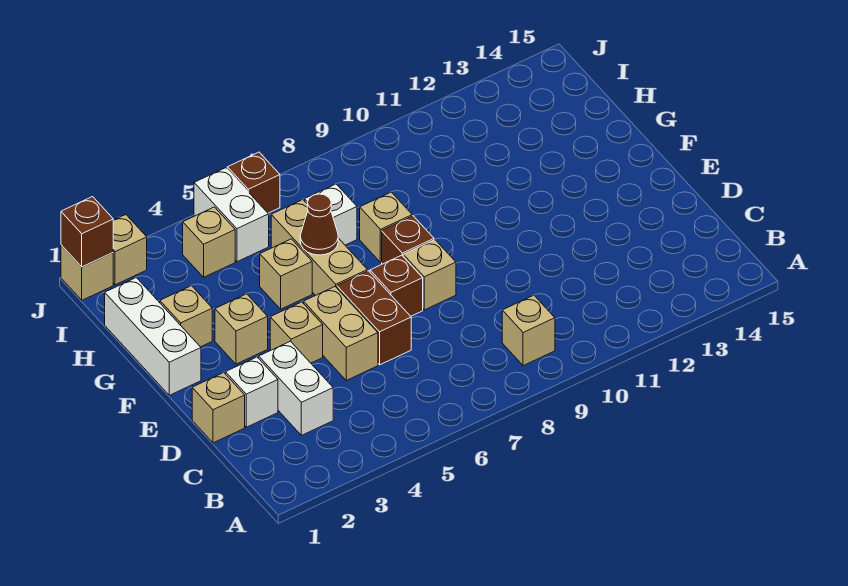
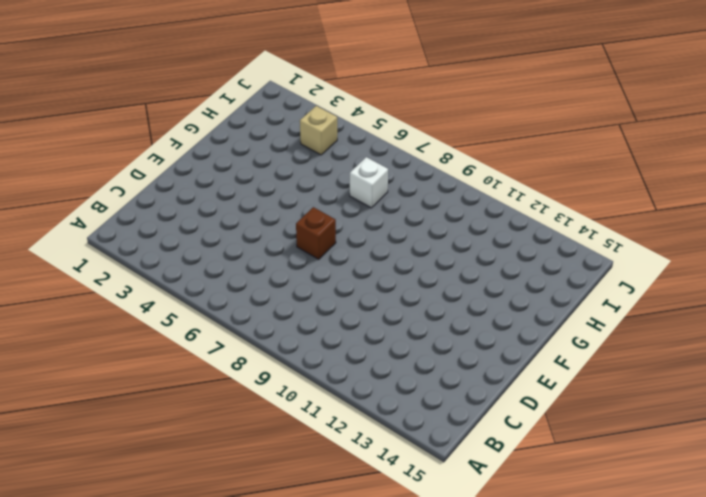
none -> tan brick B9 level 1
none -> white brick C3:D3 level 1
none -> tan brick D1 level 1

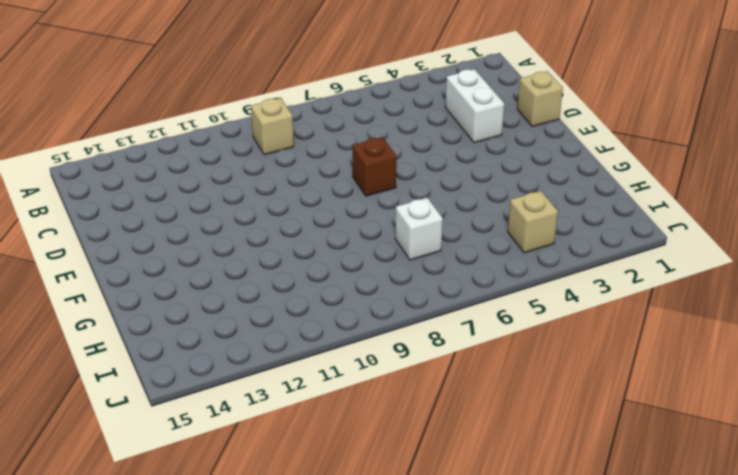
none -> white brick D2 level 1
none -> tan brick D5:E5 level 1
none -> brown brick D6:E6 level 1

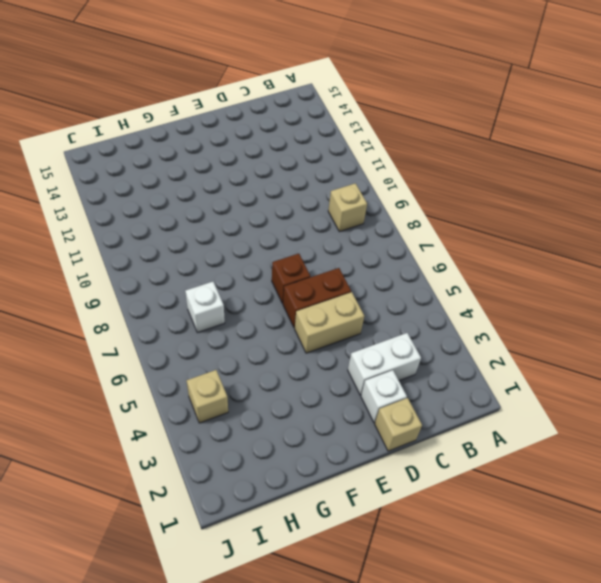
none -> tan brick E4 level 1
none -> tan brick E8 level 1
none -> white brick F1:H1 level 1

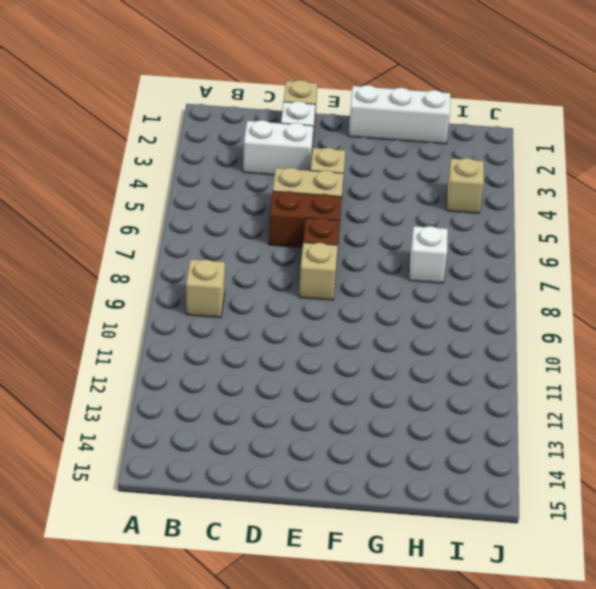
none -> tan brick F3 level 1
none -> tan brick F6:H6 level 1
none -> brown brick F8 level 1

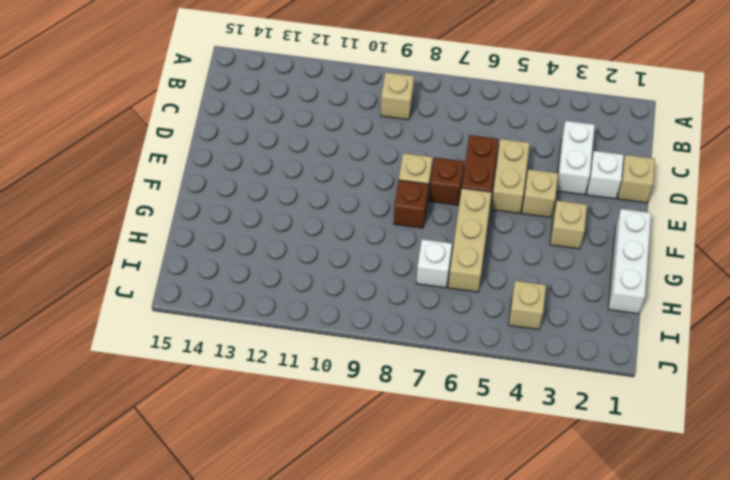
none -> tan brick G2 level 1
none -> tan brick G5 level 1
none -> tan brick G8 level 1

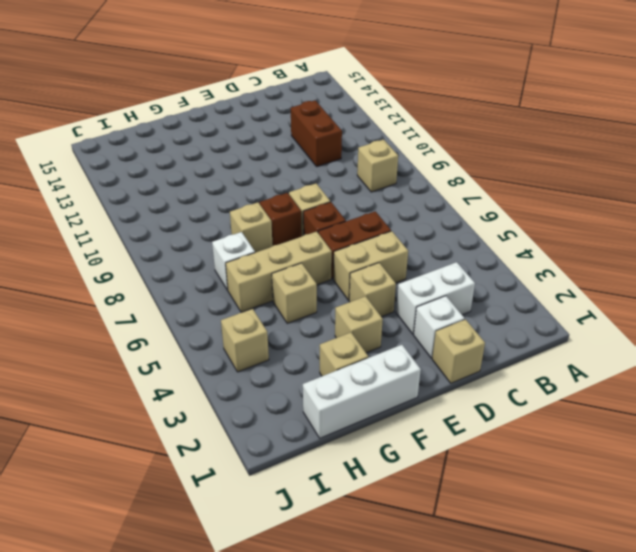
brown brick C11:C12 level 1 -> none
none -> white brick I5:J5 level 1
none -> tan brick J1 level 1
none -> tan brick J2 level 1

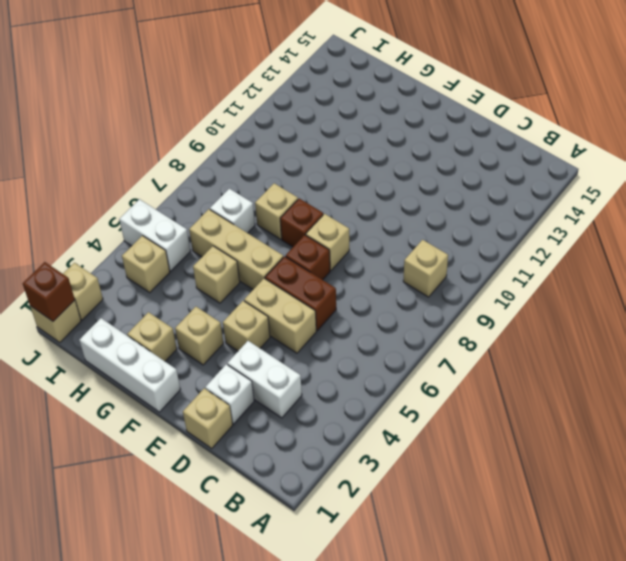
none -> brown brick J6 level 1
none -> brown cone G6 level 2

